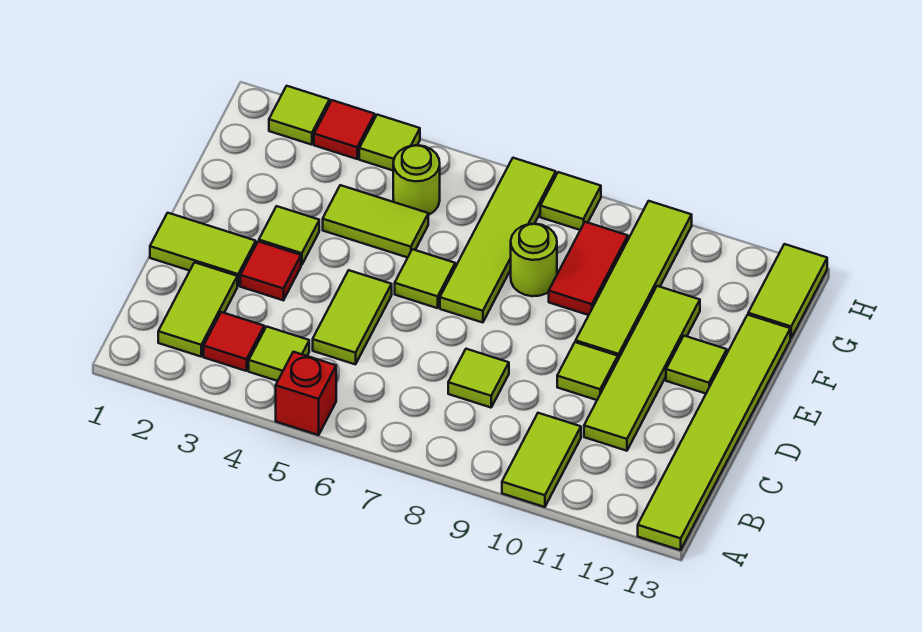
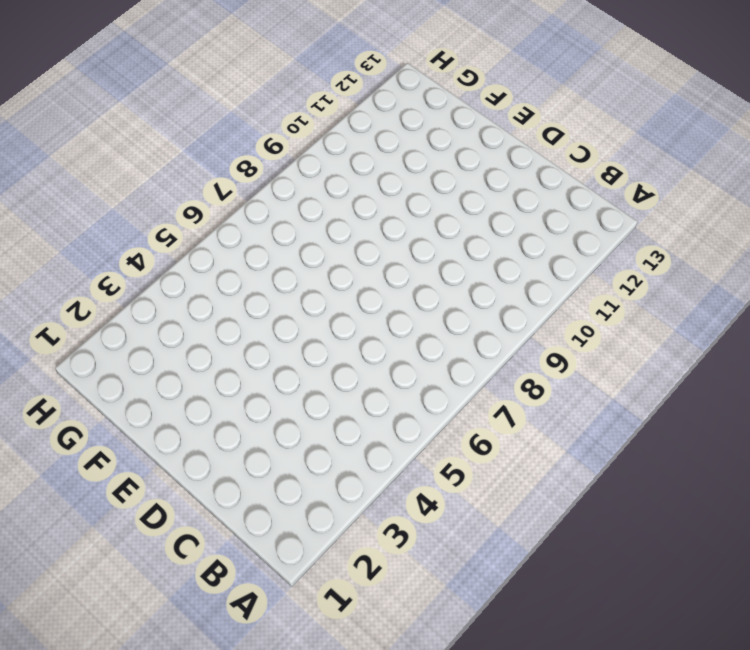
none -> red brick A5 level 1
none -> lime tile A10:B10 level 1
none -> lime tile A13:F13 level 1

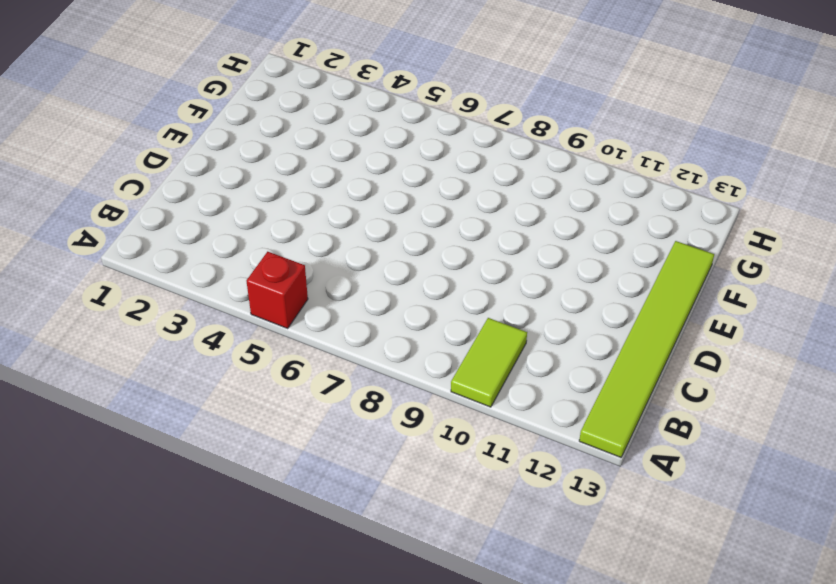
none -> lime tile B2:C2 level 1
none -> red tile B3 level 1
none -> lime tile B4 level 1

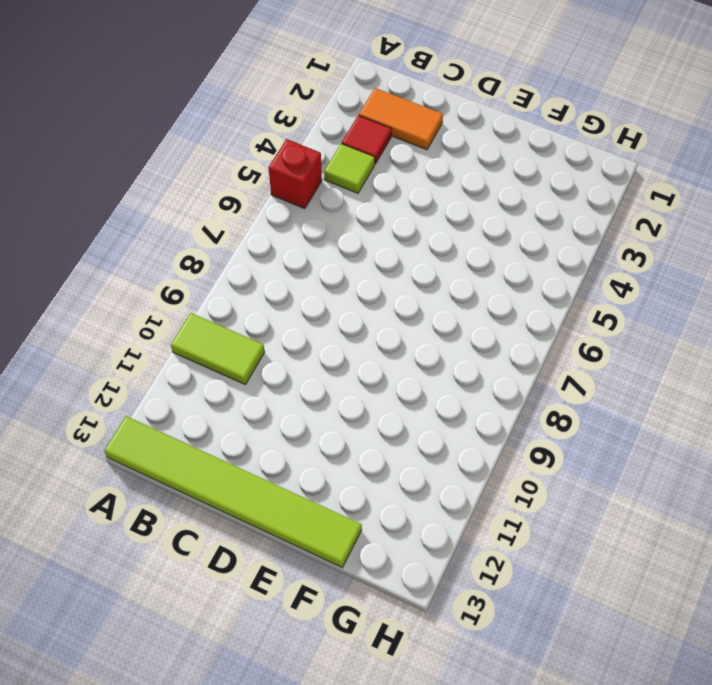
orange tile B2:C2 level 1 -> lime tile B2:C2 level 1
none -> lime tile C5:D5 level 1
none -> lime tile C8 level 1
none -> lime tile C11:F11 level 1

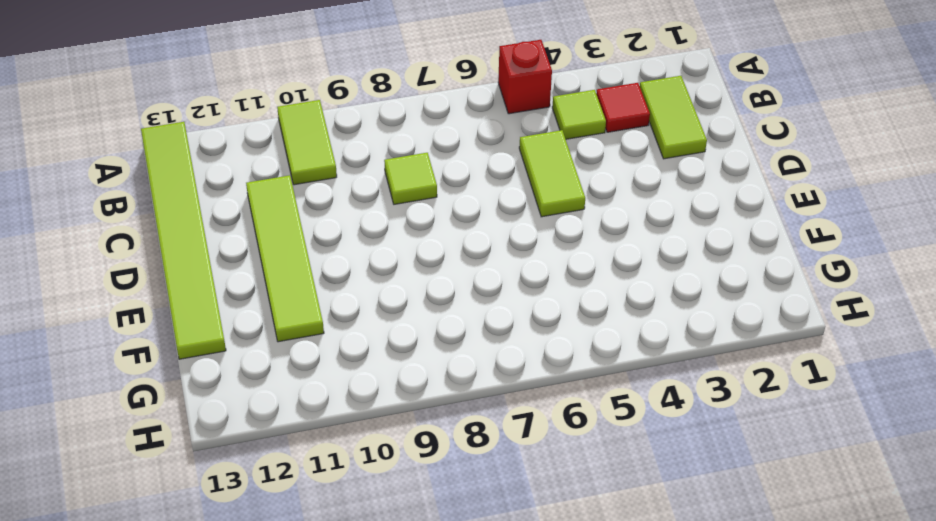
none -> lime tile D1:D2 level 1
none -> red tile D3 level 1
none -> lime tile D10 level 1

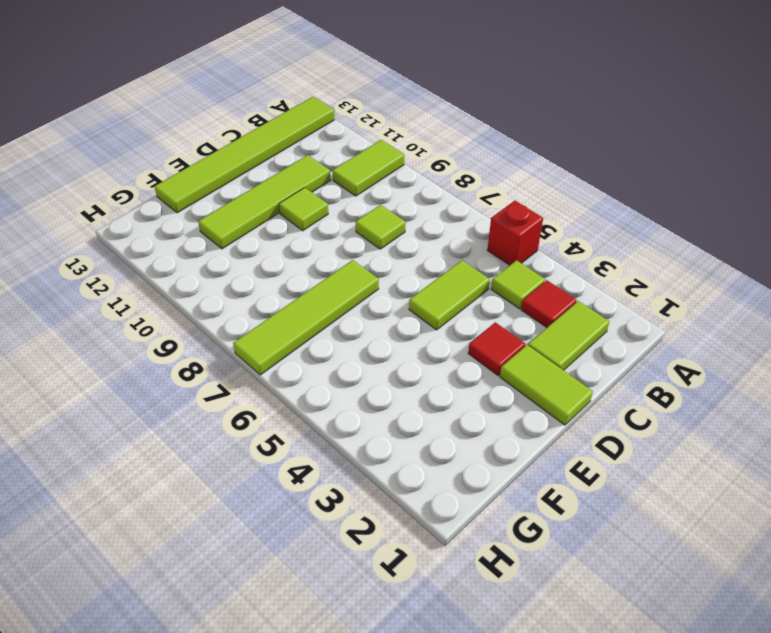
none -> lime tile E3 level 1
none -> lime tile E6 level 1
none -> lime tile E10:H10 level 1

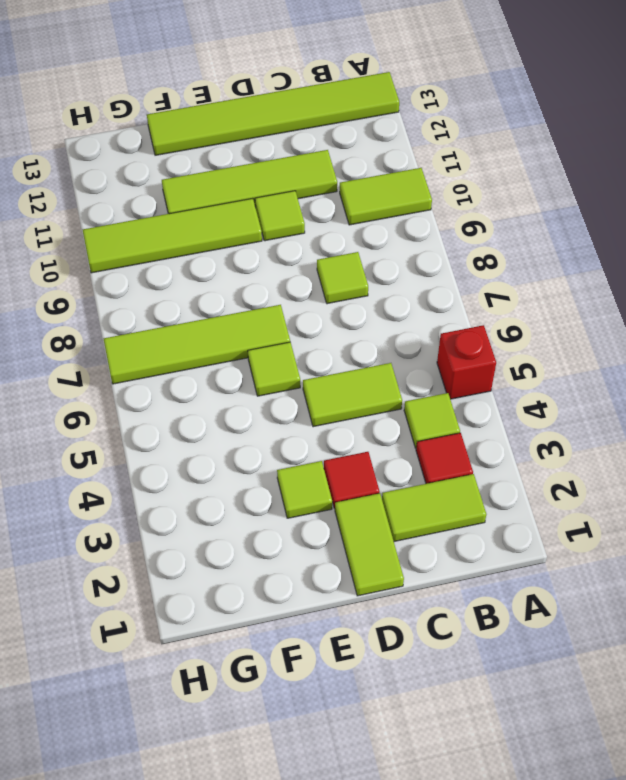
none -> lime tile E12 level 1
none -> lime tile F4:F5 level 1
none -> lime round brick F8 level 1

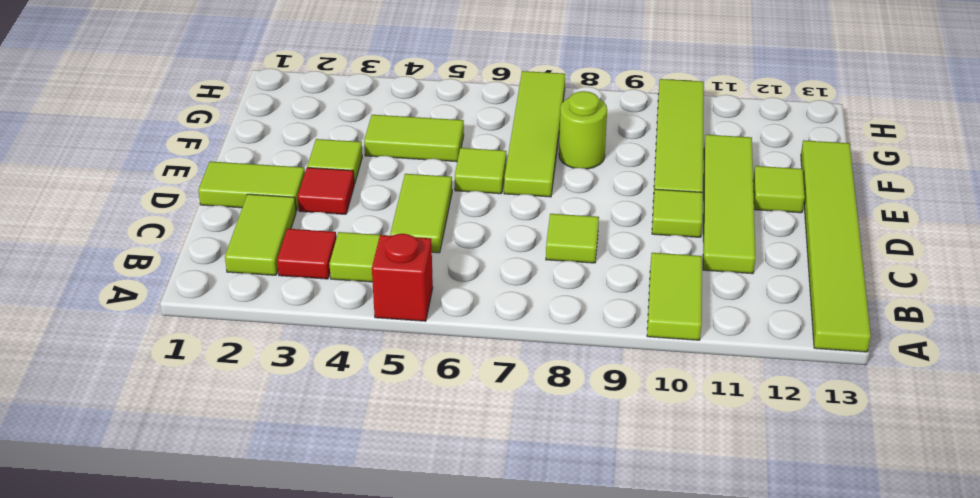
none -> red tile F9:G9 level 1
none -> lime round brick G5 level 1
none -> lime tile G13:H13 level 1

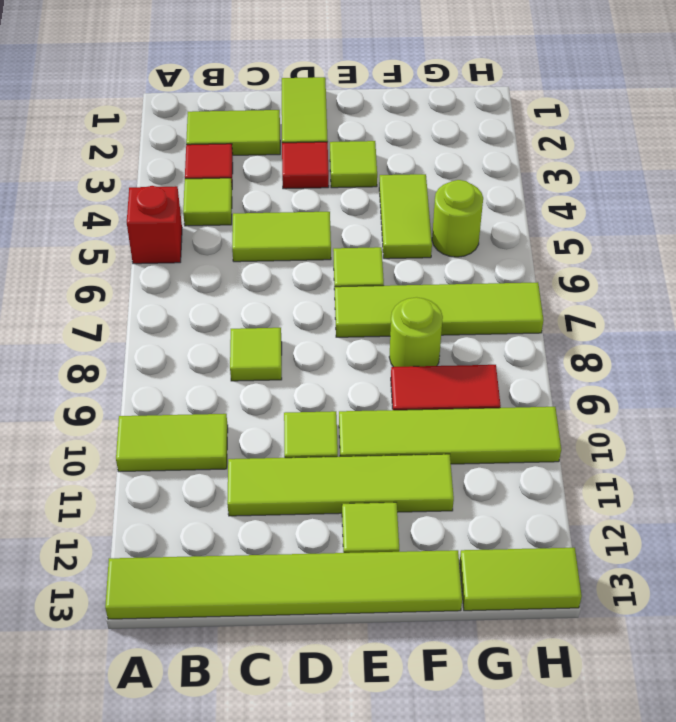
none -> lime tile H2 level 1
none -> red tile H3 level 1
none -> lime tile H4 level 1

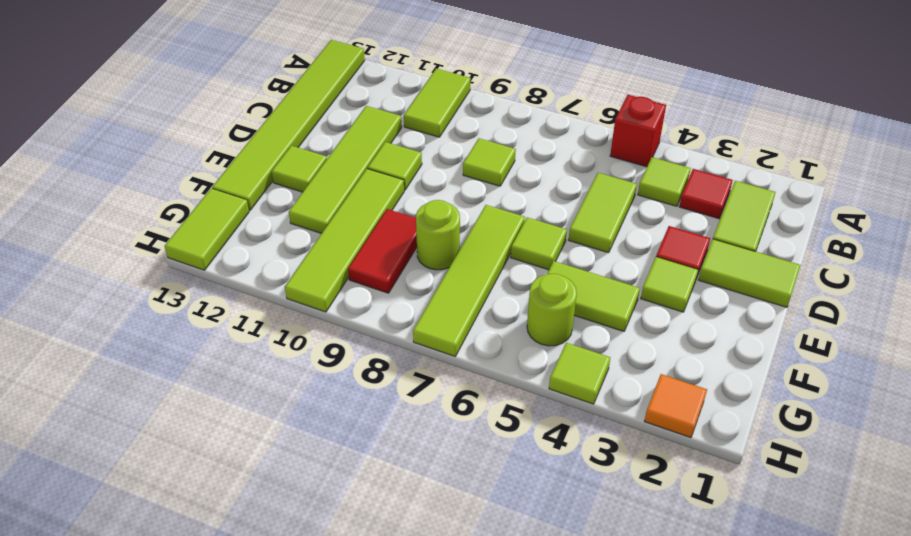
orange tile H2 level 1 -> lime tile H2 level 1
none -> red tile H3 level 1
none -> lime tile H8 level 1

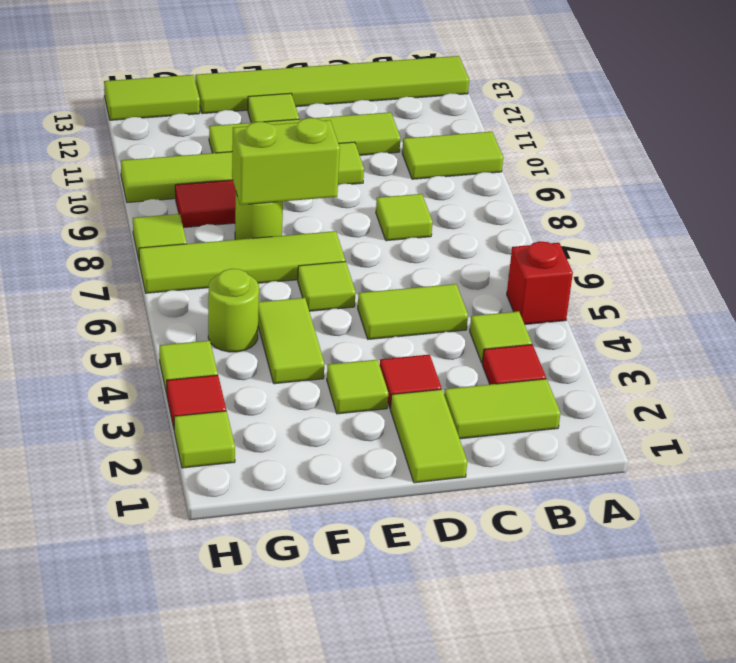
lime brick E8:F8 level 2 -> none

